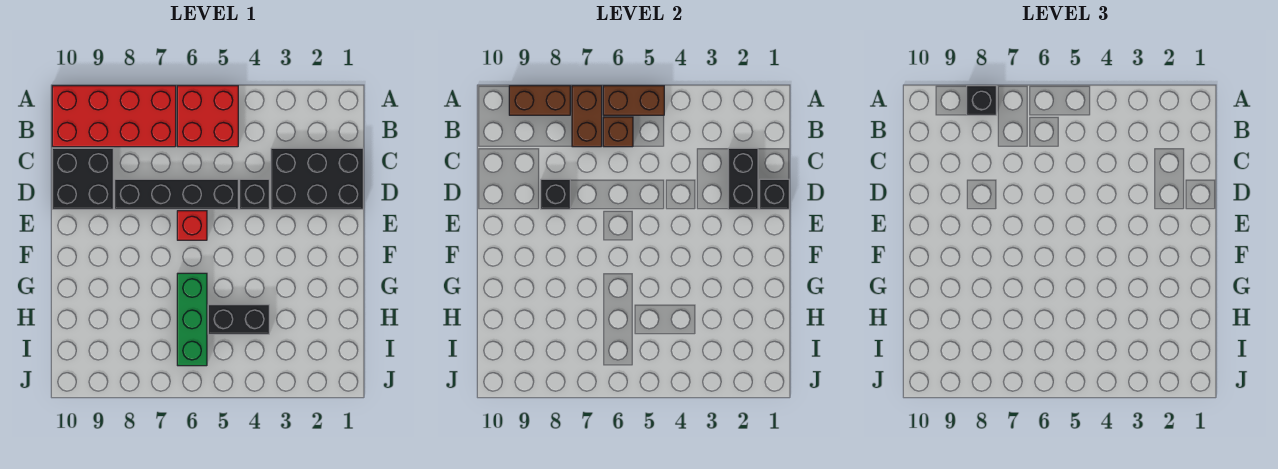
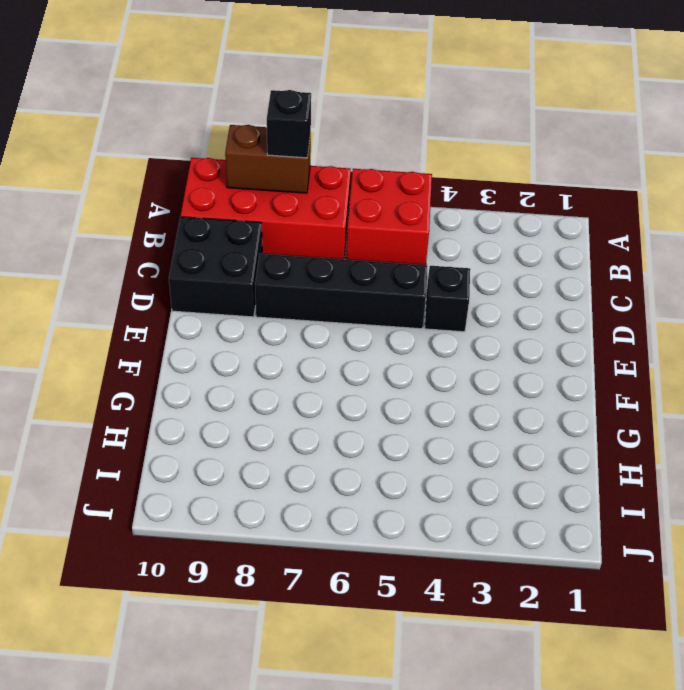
none -> black brick C1:D3 level 1
none -> red brick E6 level 1
none -> green brick G6:I6 level 1

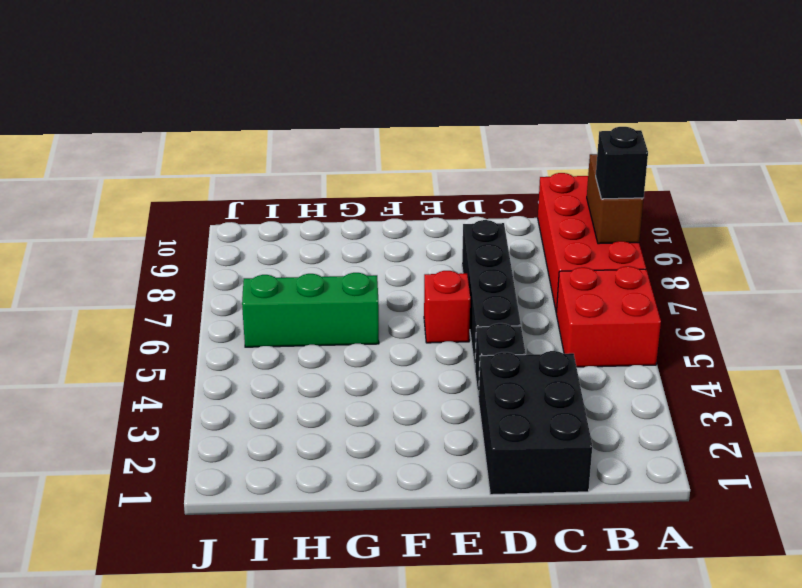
none -> black brick C9:D10 level 1
none -> black brick H4:H5 level 1
none -> brown brick A5:A6 level 2

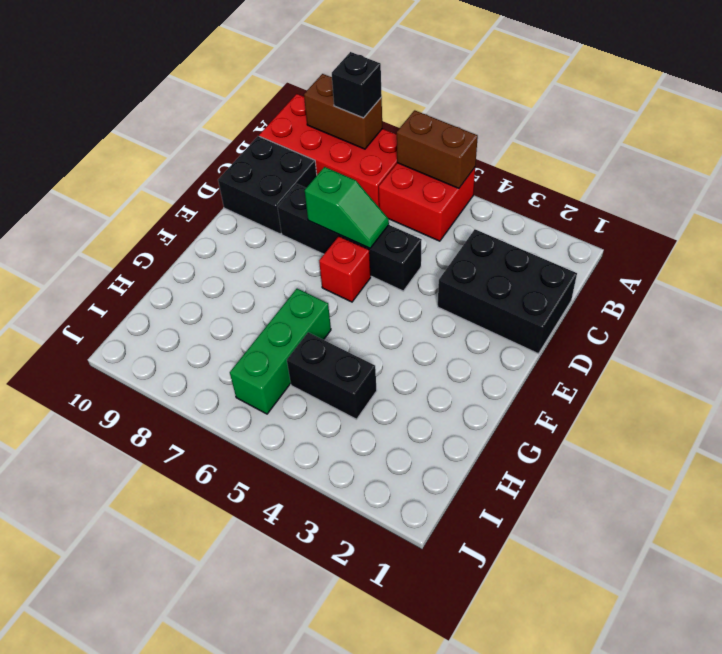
green slope D6:D7 level 2 top 7 -> none
none -> black brick D4 level 1
none -> brown brick A7:B7 level 2
none -> brown brick B6 level 2

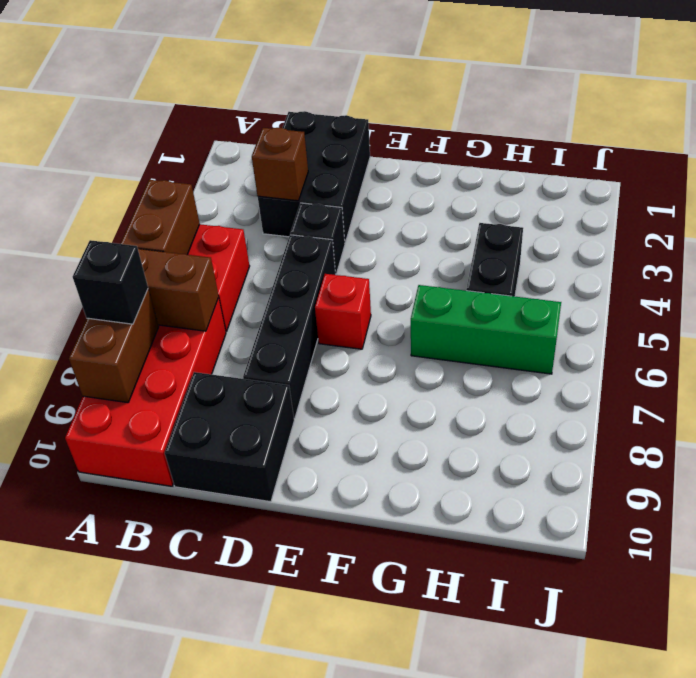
brown brick C3 level 2 -> brown brick B6 level 2
none -> black brick C2:D2 level 2
none -> black brick D1 level 2
none -> black brick D8 level 2

